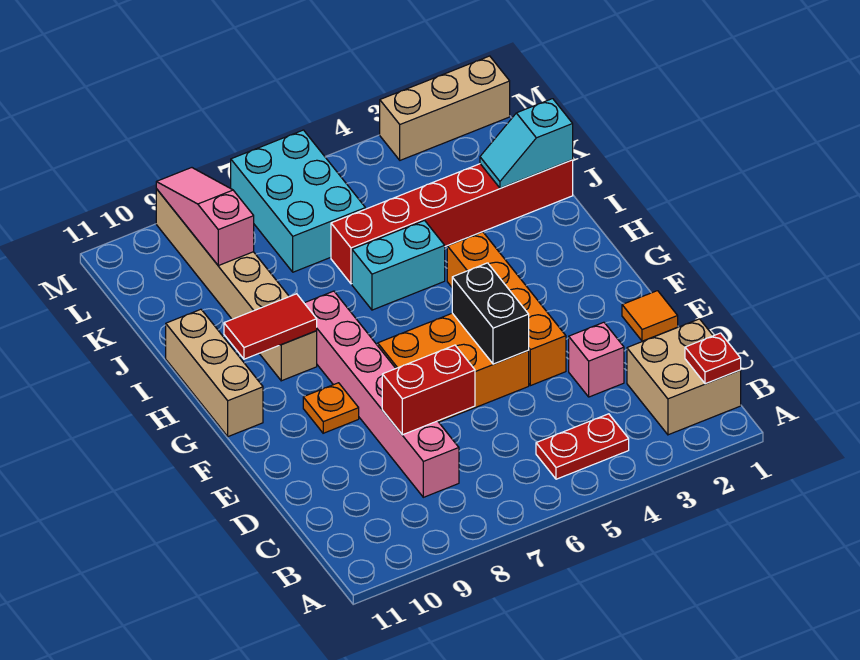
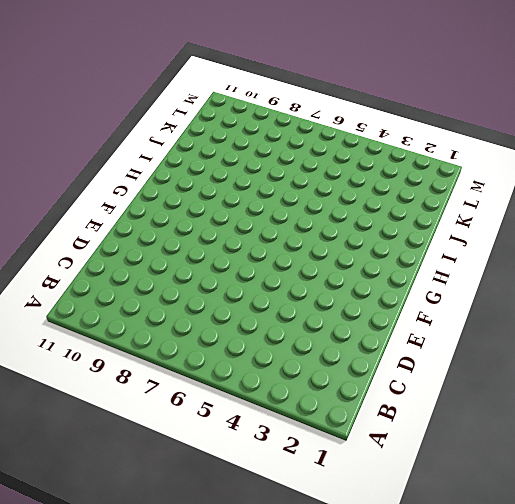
none -> tan brick B1:C2 level 1
none -> red plate B4:B5 level 1
none -> pink brick C8:H8 level 1

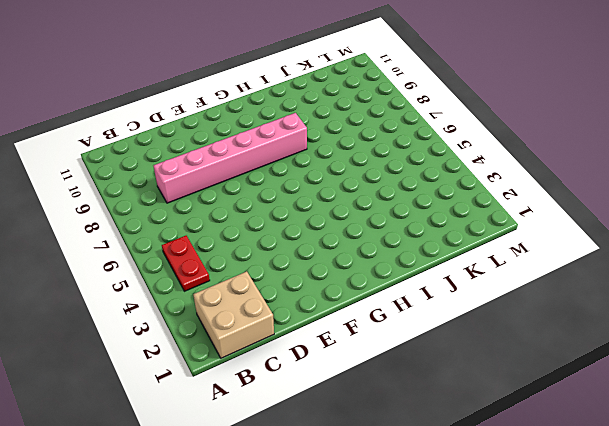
none -> pink brick D3 level 1
none -> orange tile E1 level 1
none -> orange brick E4:H4 level 1

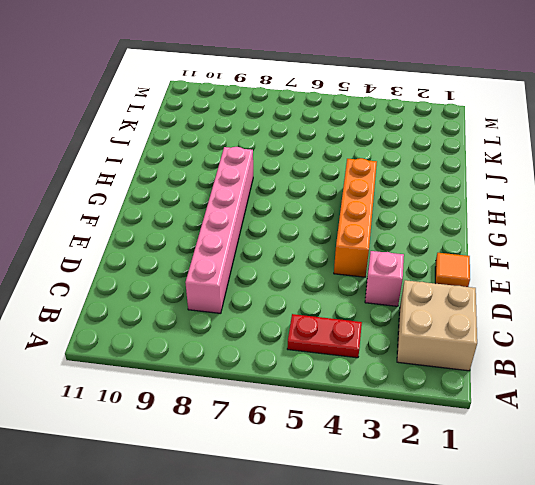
none -> orange brick E5:F7 level 1
none -> orange plate F9 level 1
none -> tan brick G11:I11 level 1

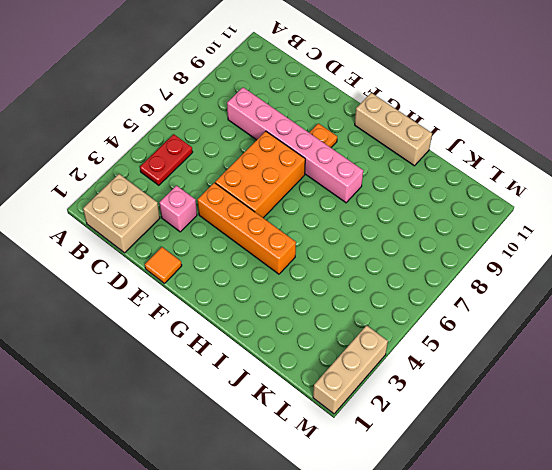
none -> tan brick H9:M9 level 1
none -> cyan brick I5:I6 level 1
none -> red brick J1:J6 level 1

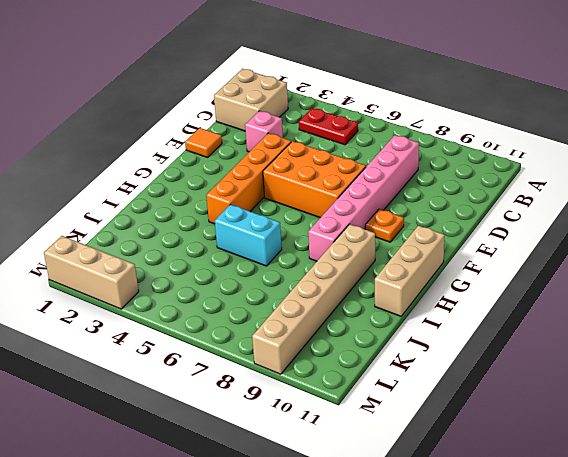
none -> red brick J1:J6 level 1
none -> cyan brick K6:M7 level 1
none -> red plate B1 level 2

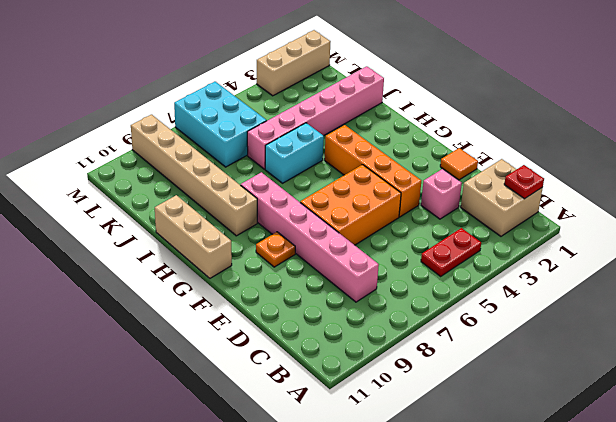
pink brick J1:J6 level 1 -> red brick J1:J6 level 1
none -> red brick D7:D8 level 2
none -> black brick E5:F5 level 2
none -> red tile H9:H10 level 2

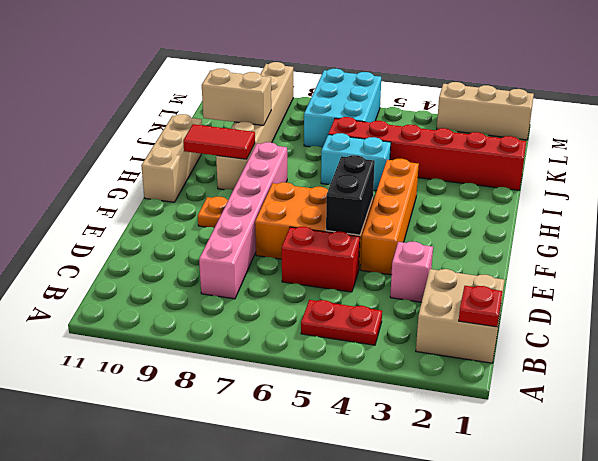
red brick D5:D6 level 1 -> red brick D7:D8 level 2
tan brick J9:J10 level 2 -> none
none -> orange tile E1 level 1
none -> cyan slope J1:J2 level 2 top 1
none -> pink slope K9:M9 level 2 top K

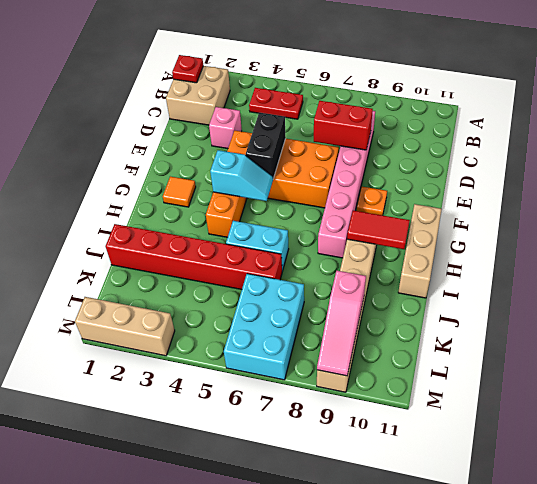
orange tile G2 level 1 -> orange tile E1 level 1
cyan slope G4:G5 level 2 top 4 -> cyan slope J1:J2 level 2 top 1

